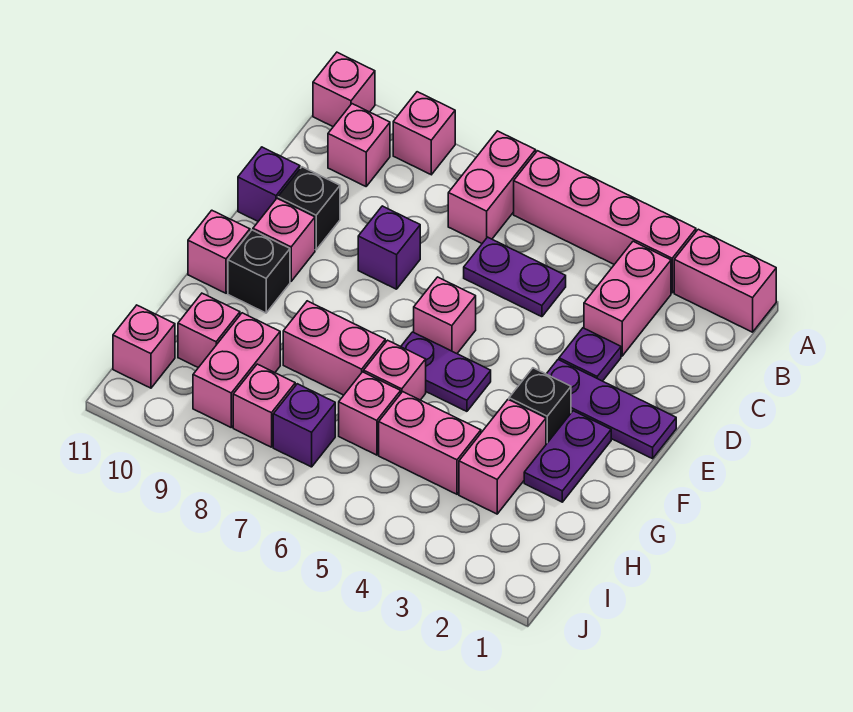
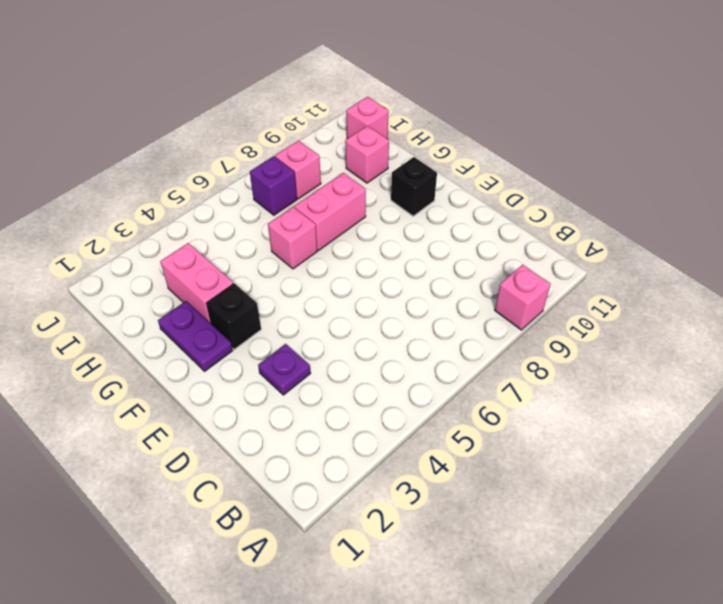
none -> pink brick A1:A2 level 1
none -> pink brick A3:A6 level 1
none -> pink brick A7:B7 level 1
none -> pink brick A11 level 1

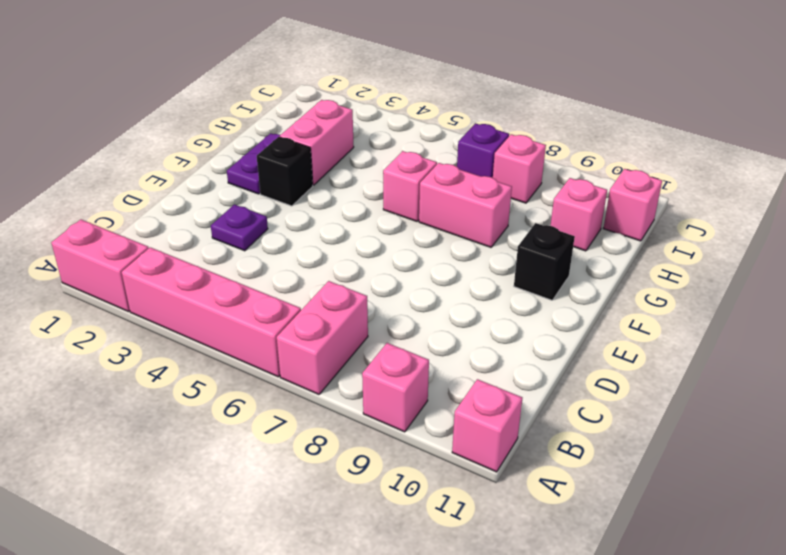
none -> pink brick B3:C3 level 1
none -> pink brick B10 level 1
none -> purple plate C5:C6 level 1
none -> purple brick D8 level 1

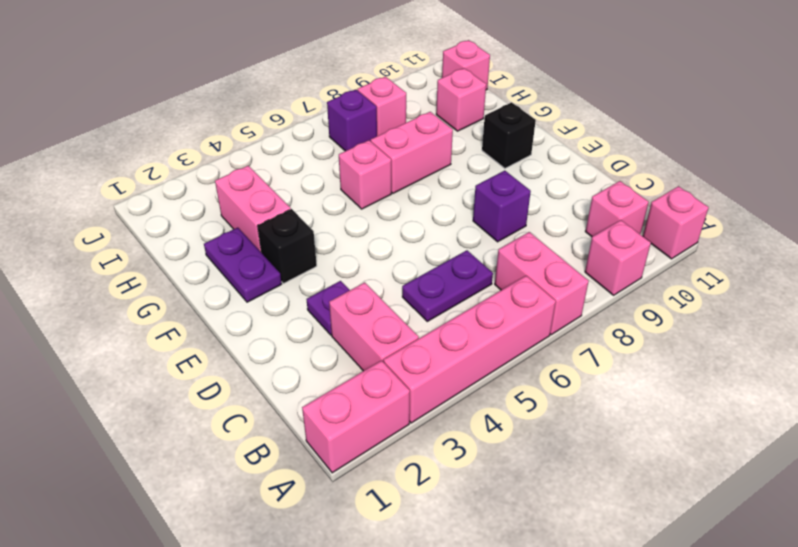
none -> black brick D10 level 1
none -> purple brick D11 level 1
none -> purple plate E1:E3 level 1
none -> pink brick E6 level 1

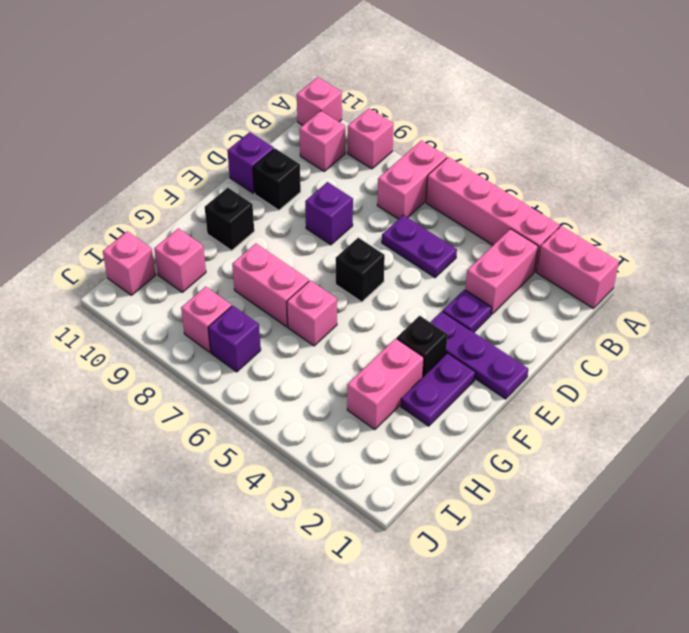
black brick E6 level 1 -> pink brick E6 level 1
none -> pink brick E10 level 1
none -> purple plate F5:F6 level 1
none -> pink brick F11 level 1
none -> pink brick H4:H5 level 1

